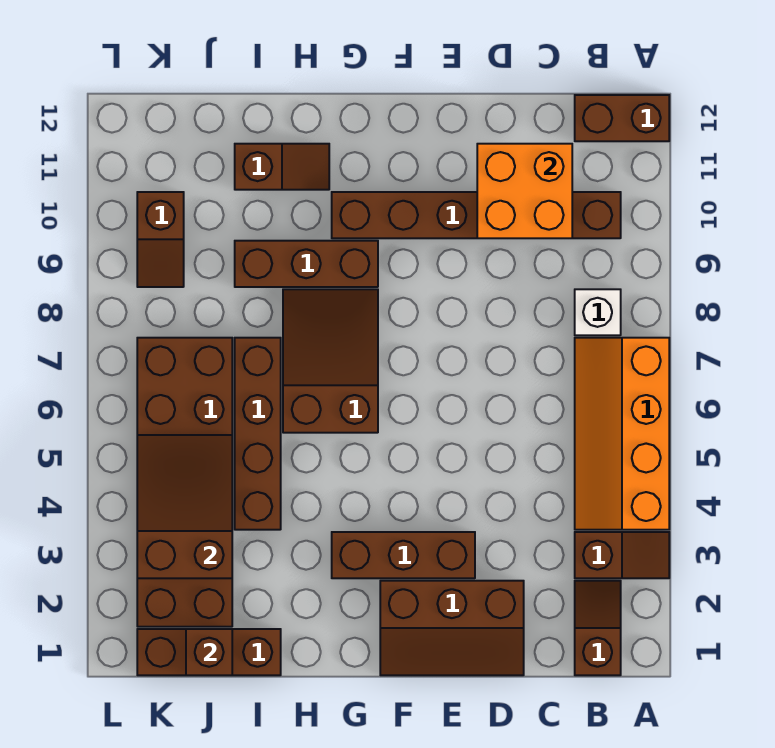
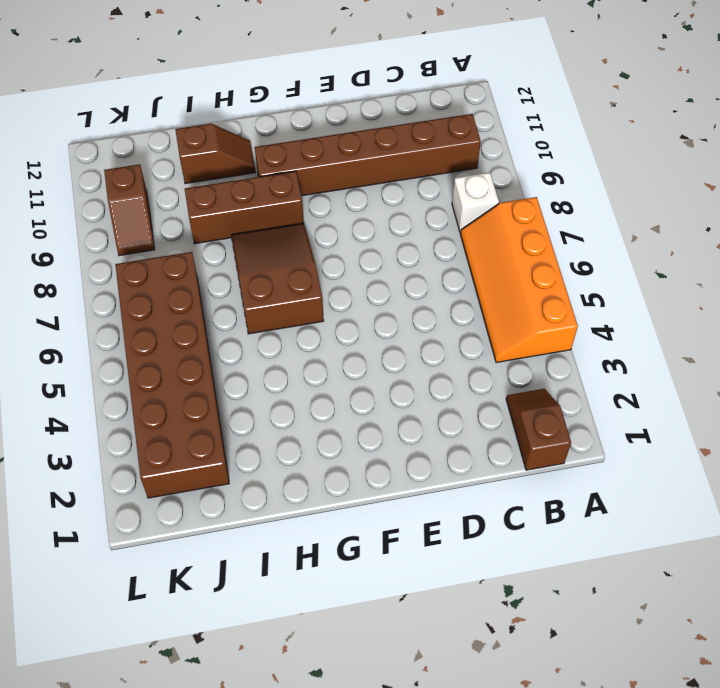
none -> brown slope A3:B3 level 1 top B
none -> brown brick A12:B12 level 1
none -> brown slope D1:F2 level 1 top 2

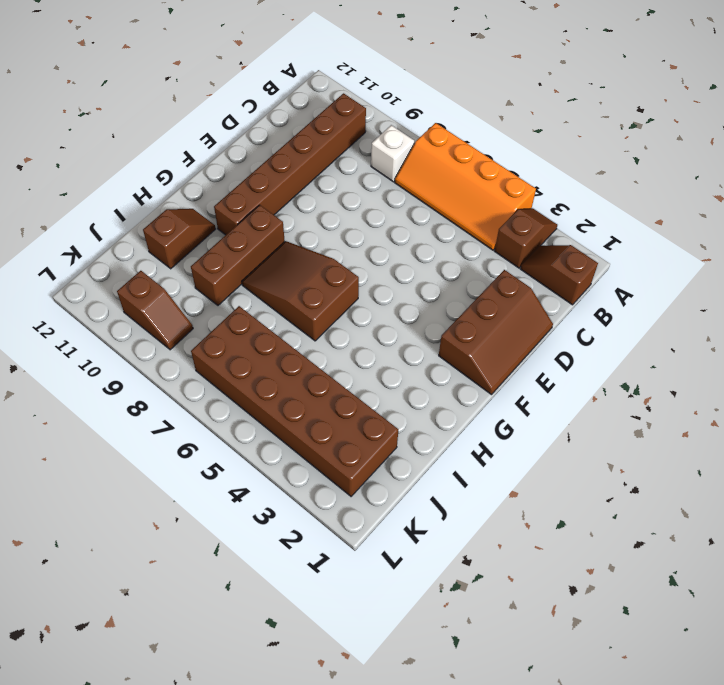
none -> brown brick A12:B12 level 1
none -> brown brick E3:G3 level 1
none -> brown brick I1:K1 level 1

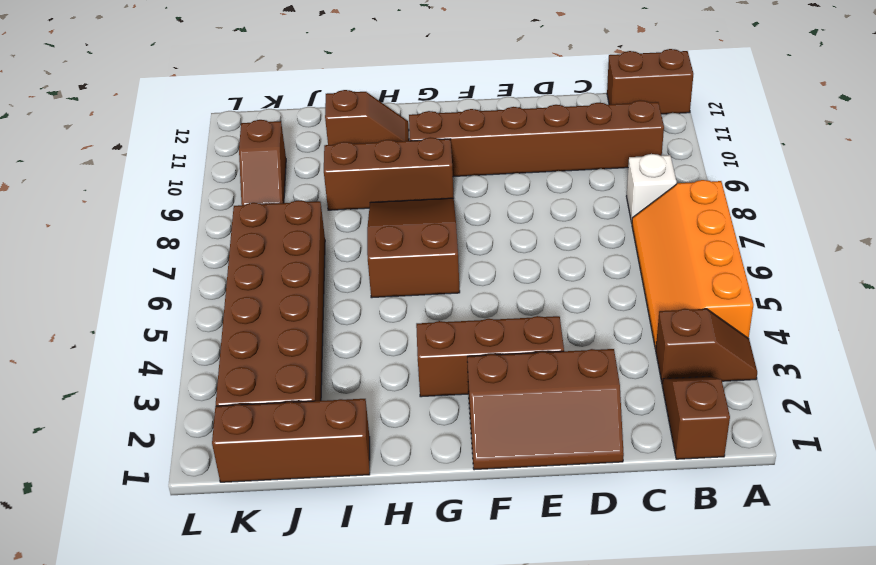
none -> brown brick I4:I7 level 1
none -> orange brick C10:D11 level 2
none -> brown brick J1 level 2

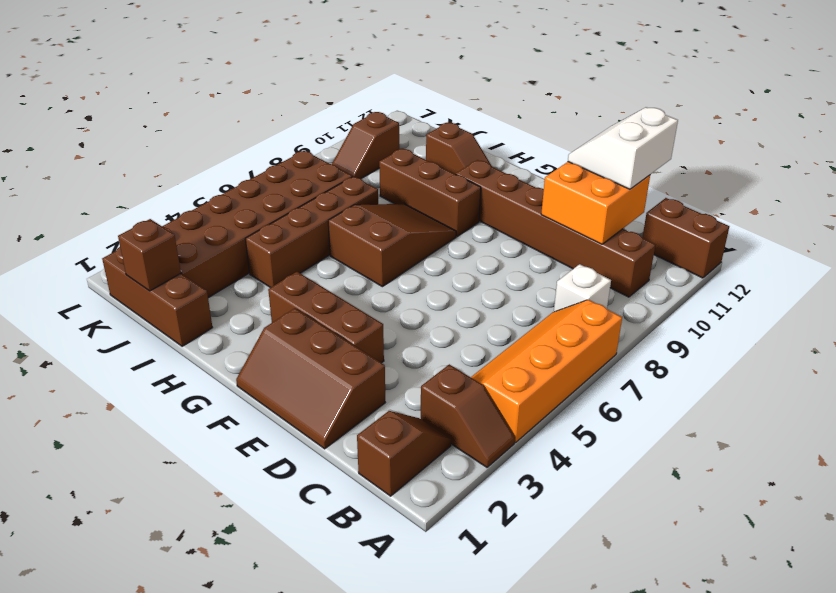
white slope C11:D12 level 3 top C -> none
none -> brown slope J3:K5 level 2 top 3

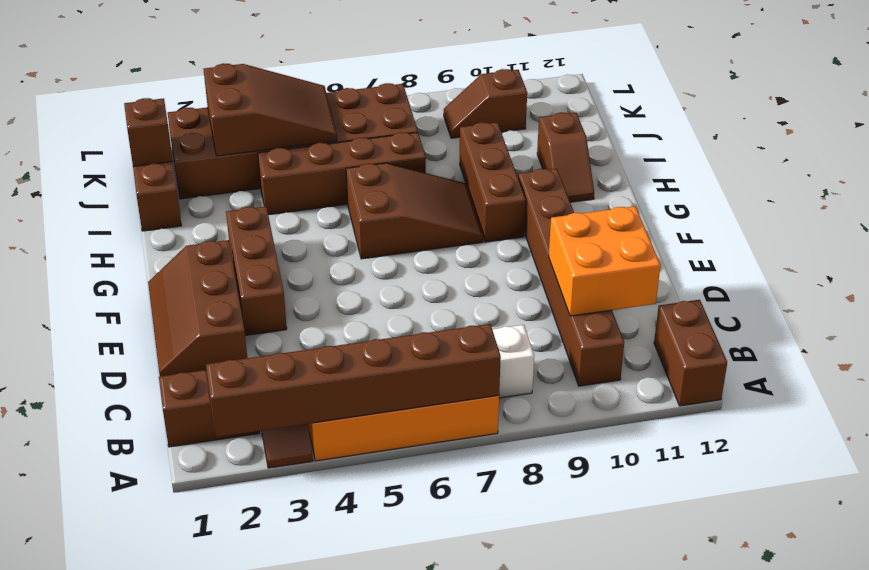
brown brick A2:A7 level 2 -> none

